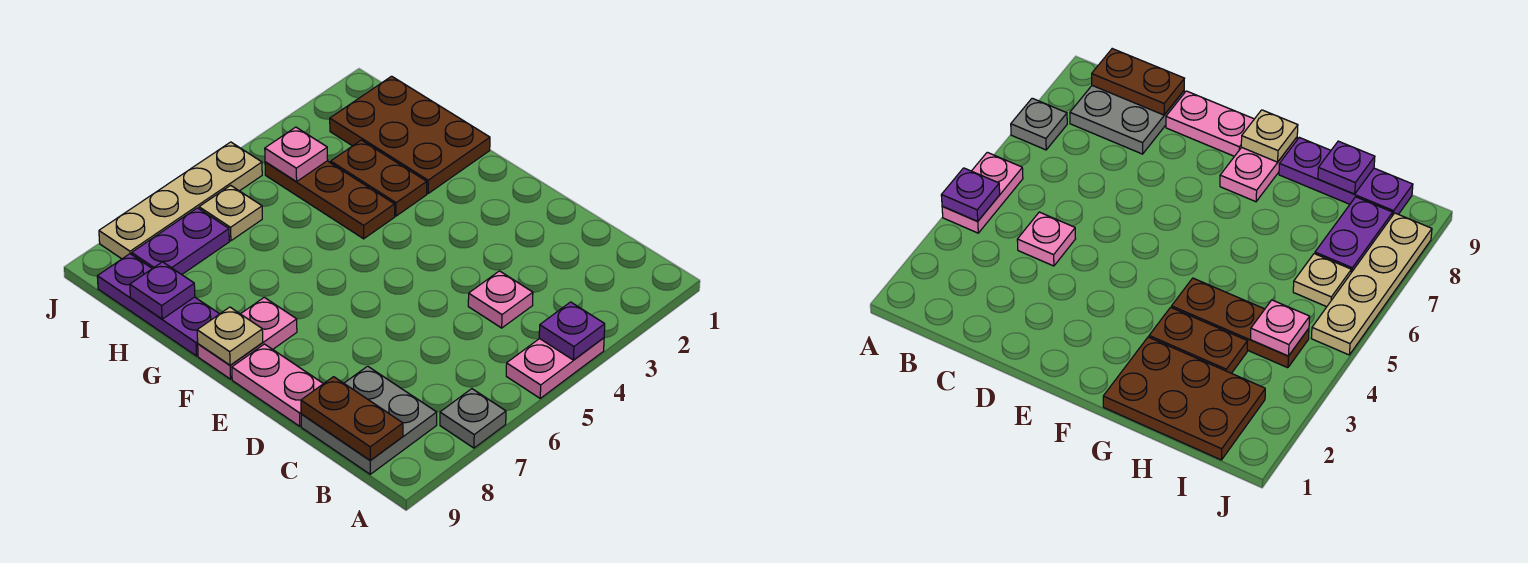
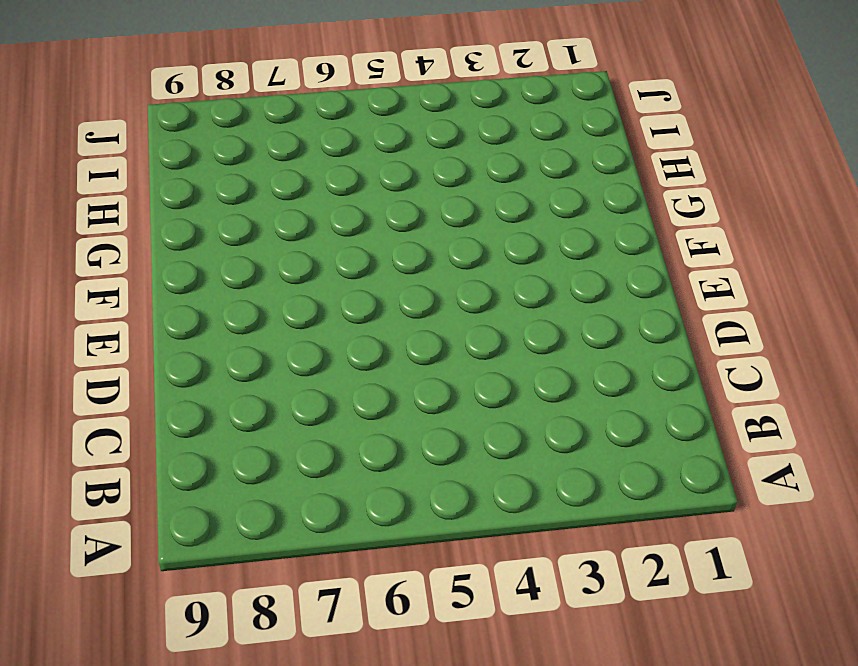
none -> pink plate A4:A5 level 1
none -> grey plate A7 level 1
none -> grey plate B8:C9 level 1

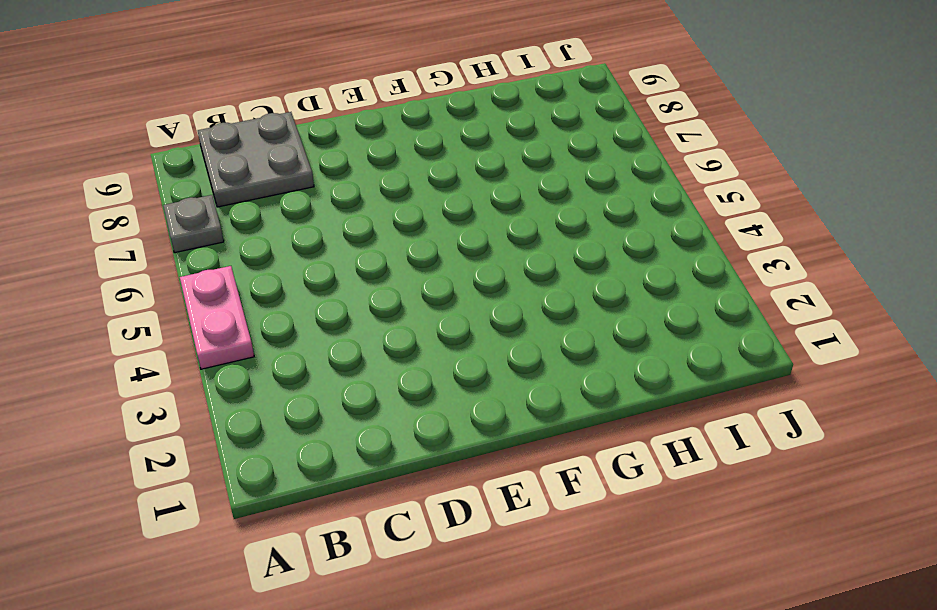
none -> pink plate C4 level 1
none -> pink plate D9:E9 level 1
none -> pink plate F8:F9 level 1

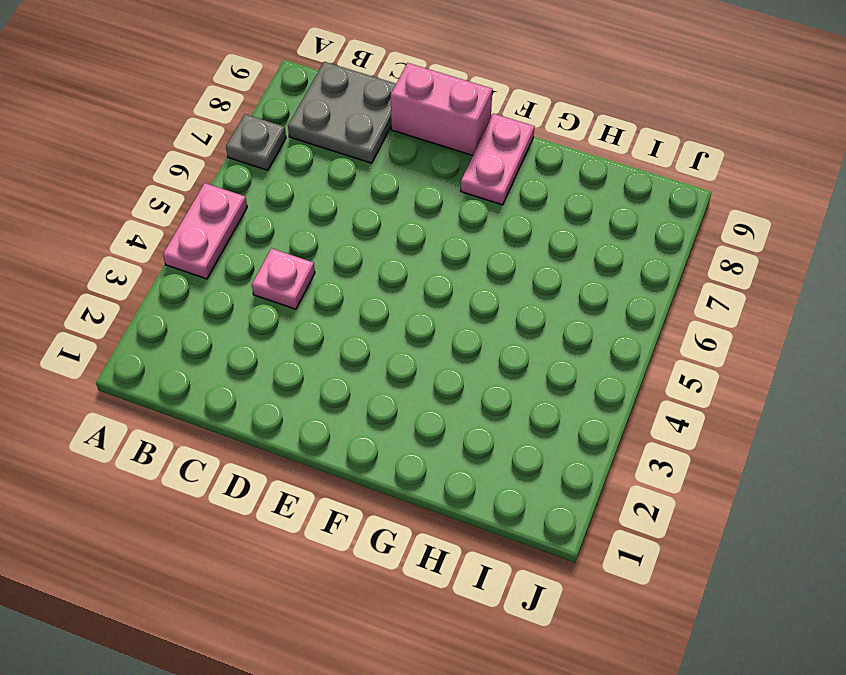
pink brick D9:E9 level 1 -> pink plate D9:E9 level 1
none -> brown plate G1:I2 level 1
none -> brown plate G3:H3 level 1
none -> brown plate G4:I4 level 1

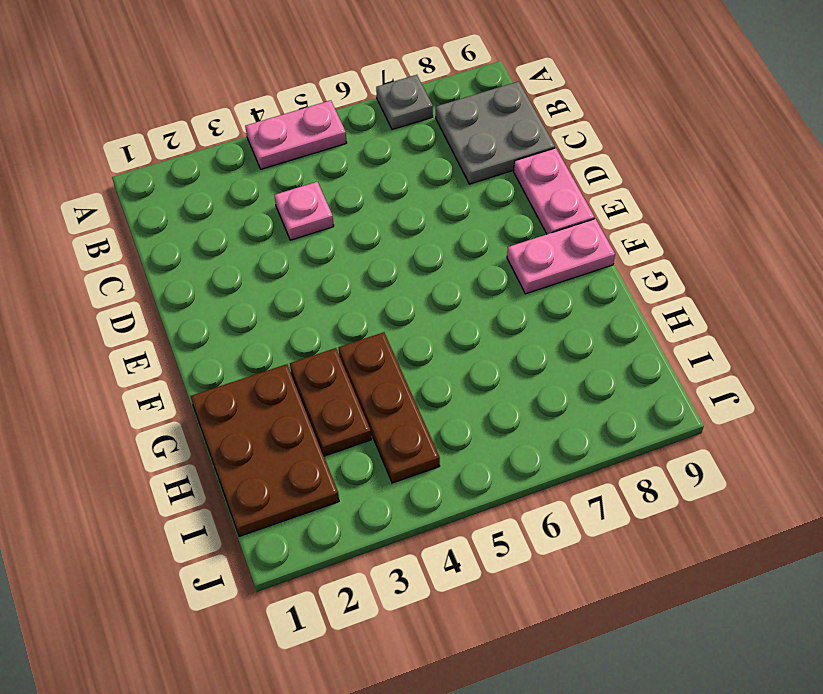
none -> purple plate G9:I9 level 1
none -> tan plate I6 level 1
none -> purple plate I7:I8 level 1

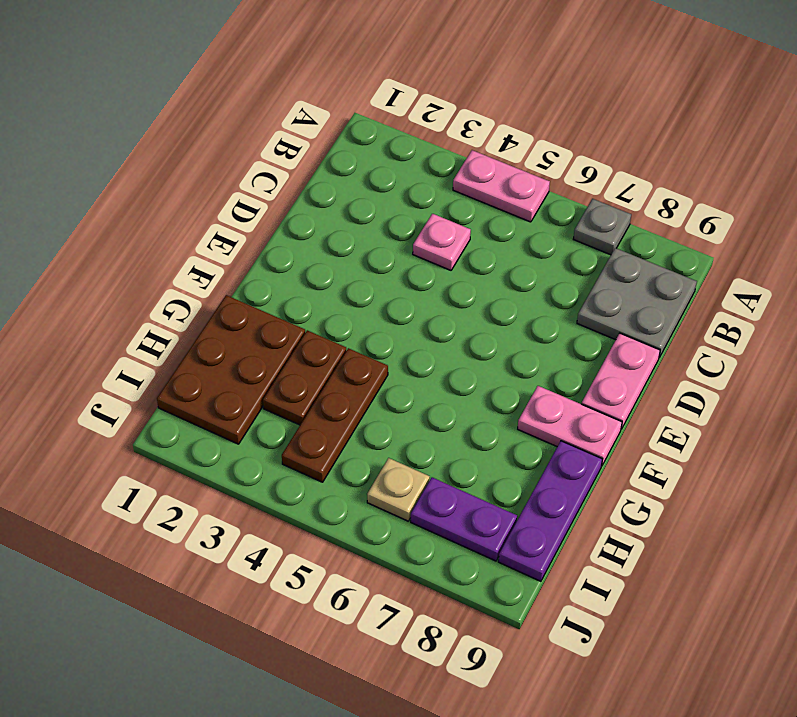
none -> tan plate J5:J8 level 1
none -> purple plate A4 level 2
none -> brown plate B9:C9 level 2

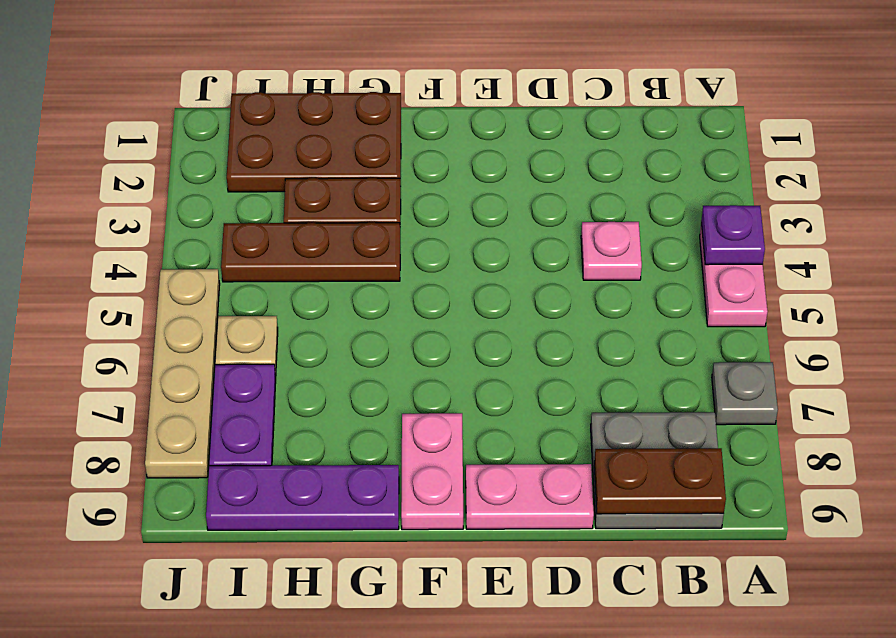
none -> tan plate F9 level 2
none -> purple plate H9 level 2
none -> pink plate I4 level 2

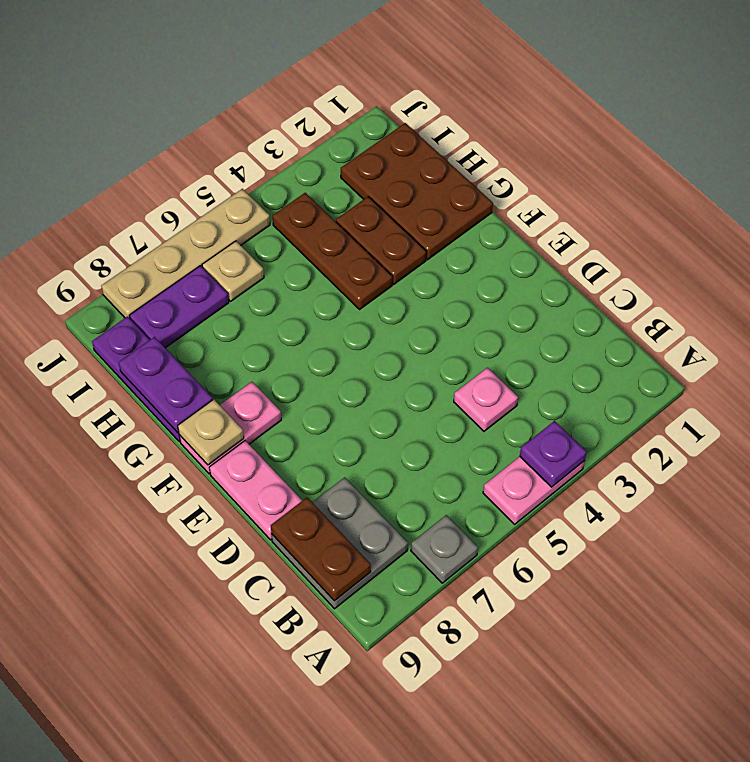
purple plate G9:H9 level 2 -> purple plate H9 level 2
none -> pink plate I4 level 2

